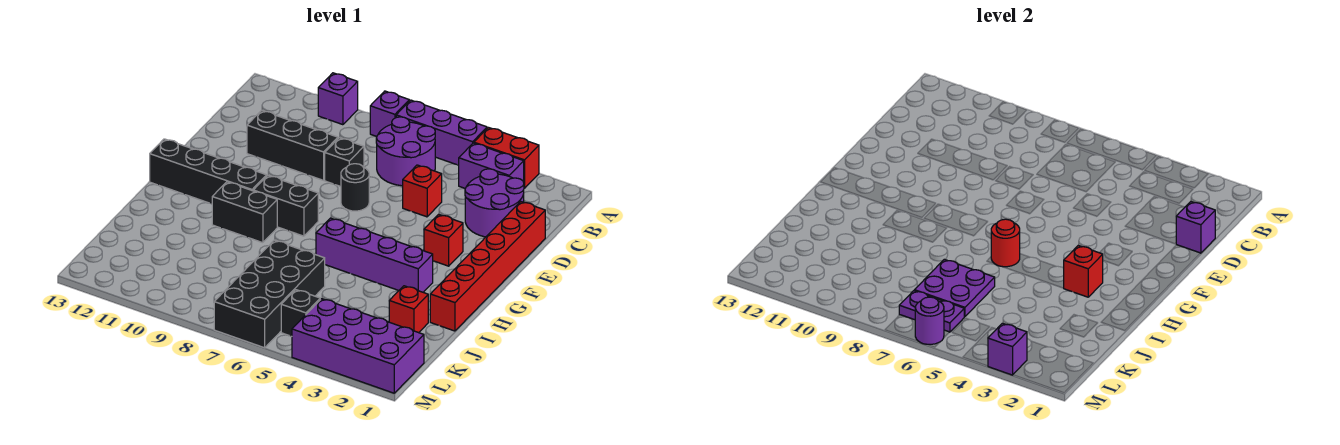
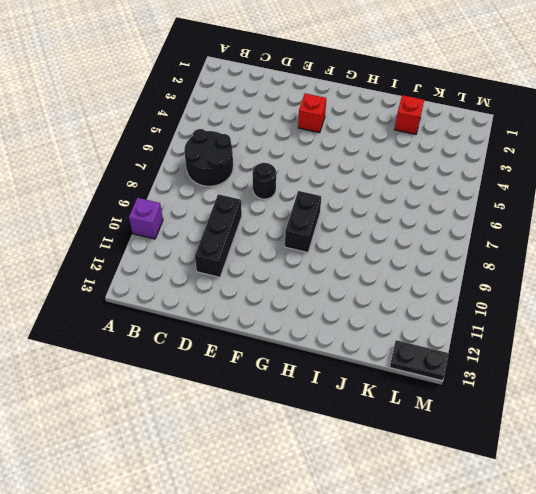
black round brick B6:C7 level 1 -> purple round brick B6:C7 level 1
black plate L13:M13 level 1 -> none
none -> red brick A3:A4 level 1
none -> purple brick A5:A7 level 1
none -> purple brick A8 level 1

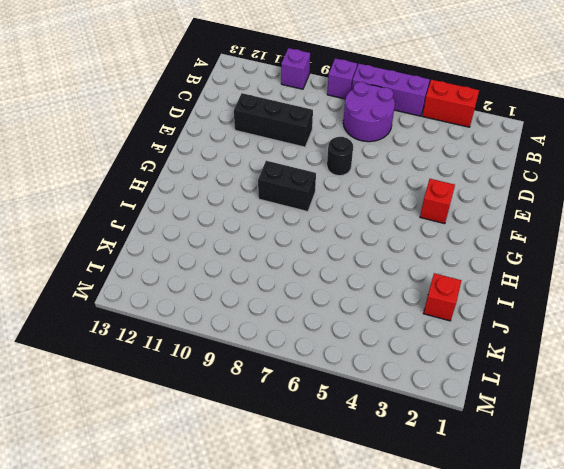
none -> purple brick B3:B4 level 1
none -> purple round brick C2:D3 level 1
none -> red brick D1:I1 level 1

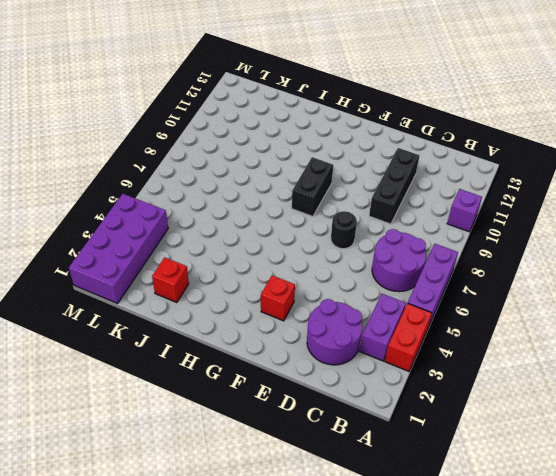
none -> purple brick A8 level 1
none -> red brick D1:I1 level 1
none -> red brick D5 level 1

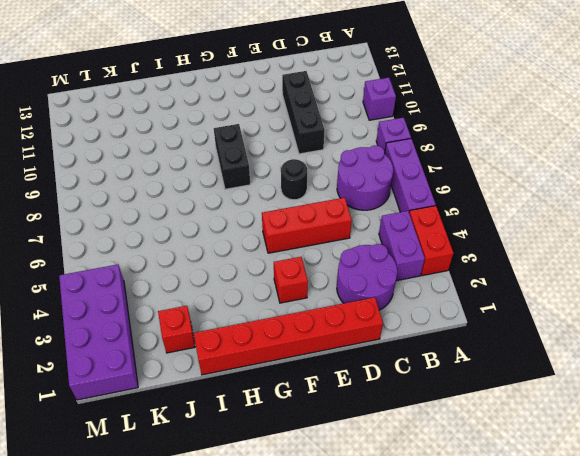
red brick D5:F5 level 1 -> red brick D5 level 1
none -> black brick D8 level 1
none -> black brick G10:G13 level 1
none -> purple brick H3:H6 level 1

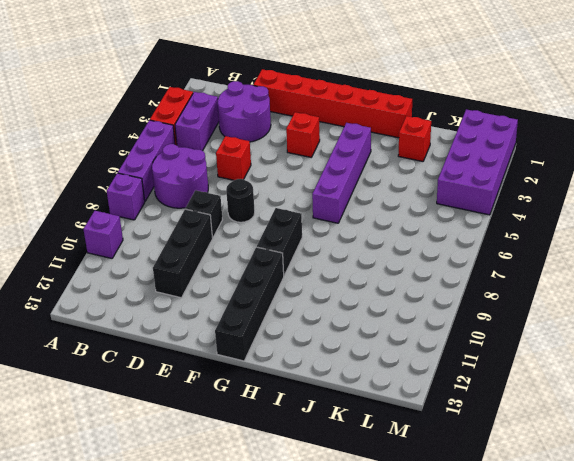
none -> black brick H9:H10 level 1
none -> black brick J6:M7 level 1
none -> black brick L5 level 1

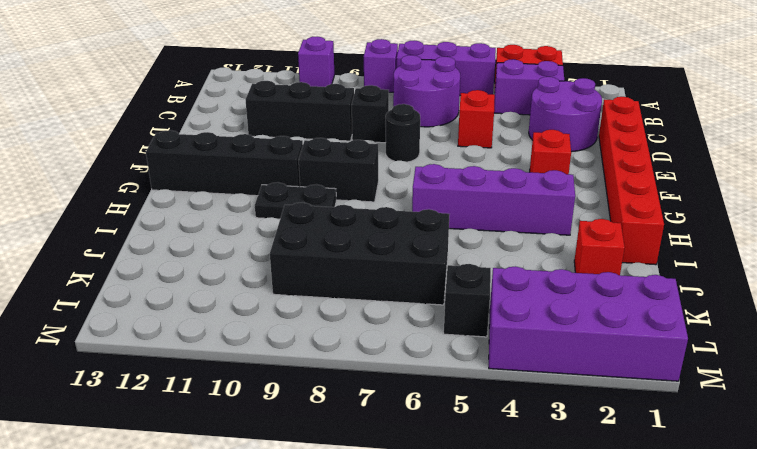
black plate H9:H10 level 1 -> black brick H9:H10 level 1
black brick J6:K9 level 1 -> black brick J6:M7 level 1
none -> purple brick D1 level 2
none -> red brick H3 level 2
none -> red round brick H6 level 2

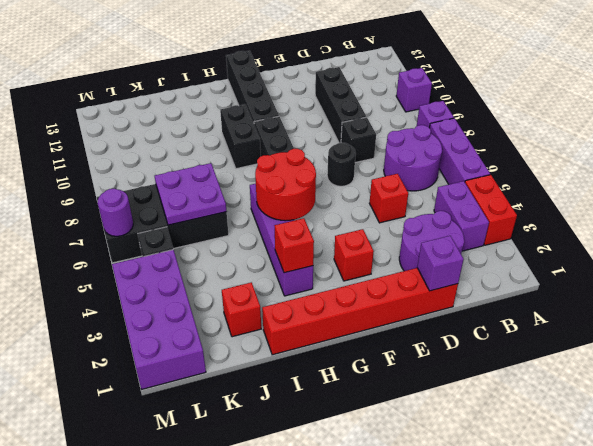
red round brick G5:H6 level 2 -> red round brick H6 level 2
none -> purple plate L6:L7 level 2
none -> purple brick M3 level 2

